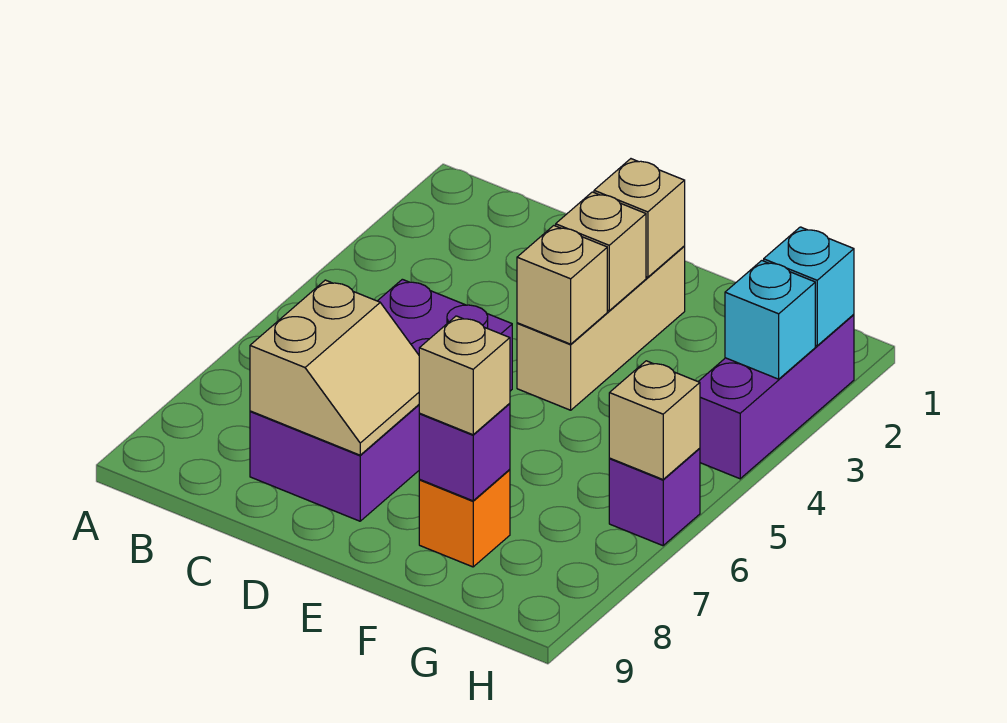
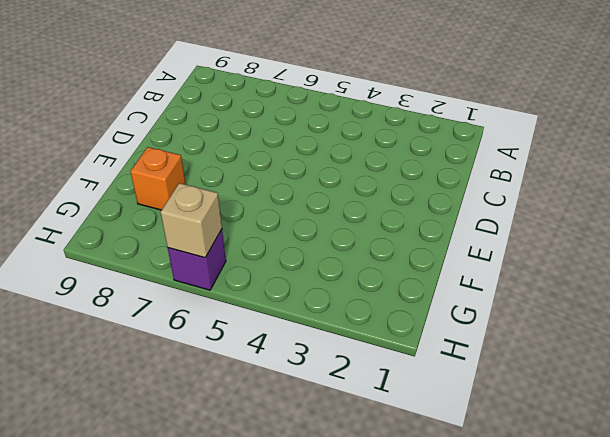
none -> purple brick C5:D8 level 1
none -> tan brick E2:E4 level 1
none -> purple brick H2:H4 level 1

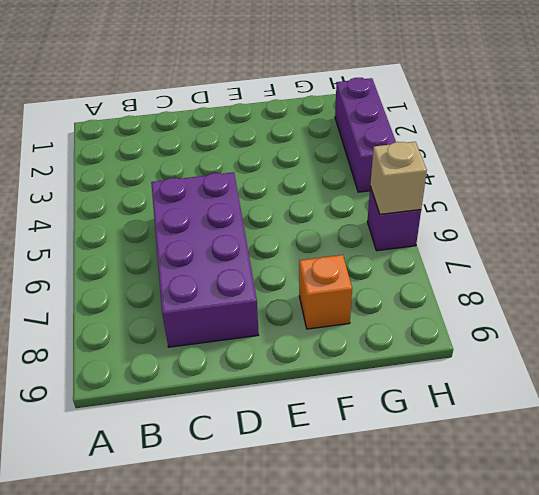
none -> tan brick E2:E4 level 1
none -> tan slope C7:D8 level 2 top C
none -> tan brick E2 level 2

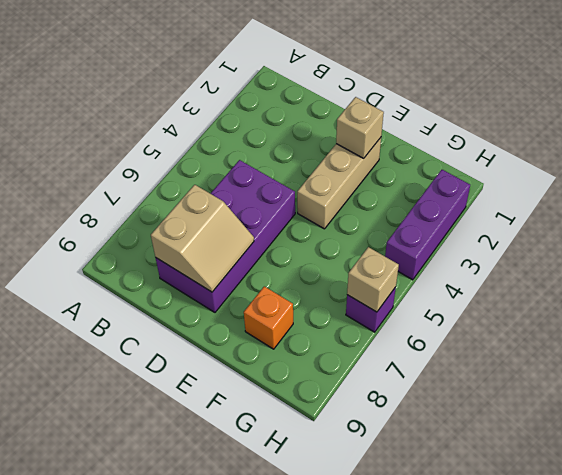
none -> tan brick E3 level 2
none -> tan brick E4 level 2
none -> purple brick F8 level 2

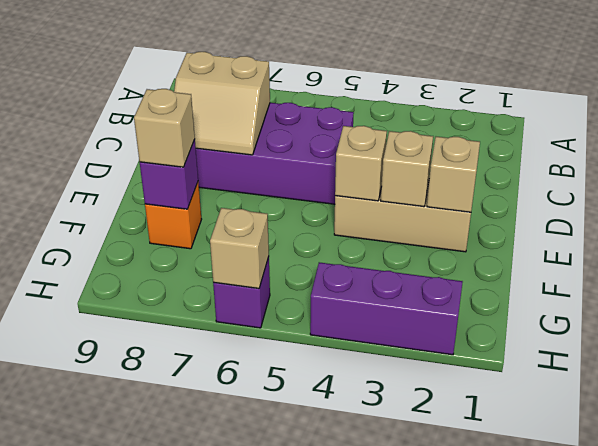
none -> cyan brick H2 level 2
none -> cyan brick H3 level 2

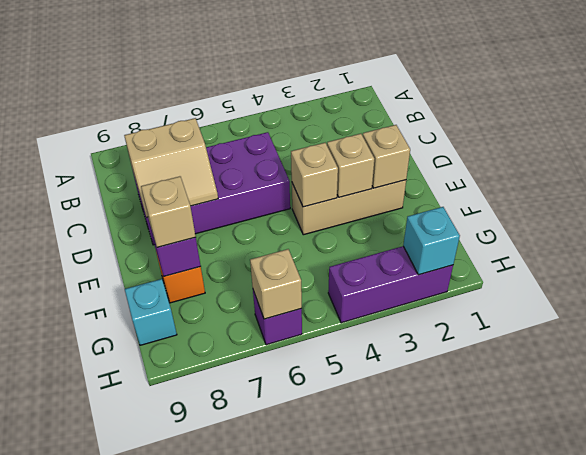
cyan brick G9 level 1 -> cyan brick H3 level 2

